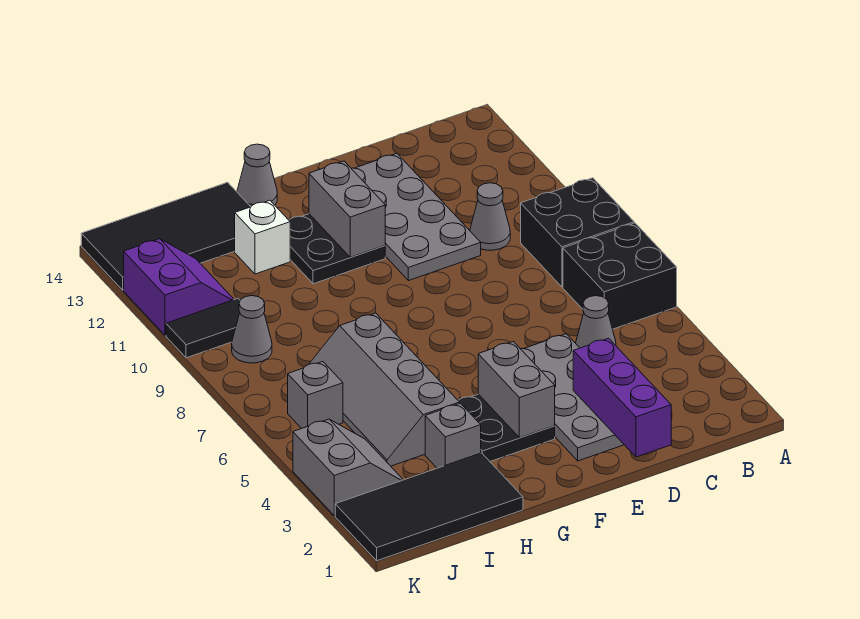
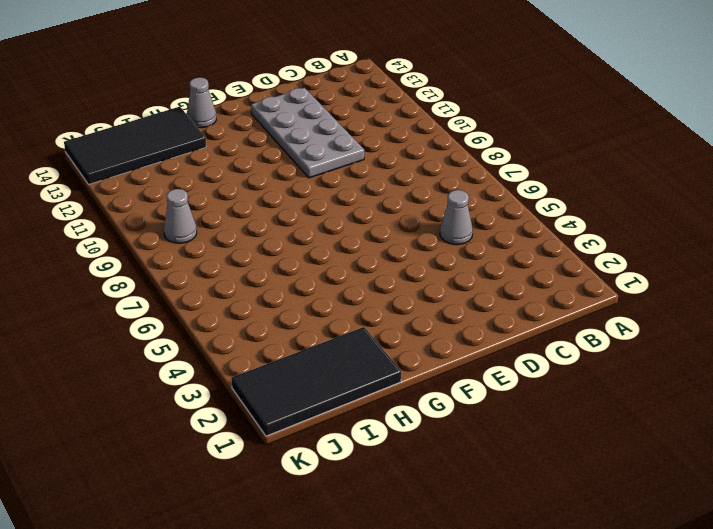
none -> black brick A6:B7 level 1
none -> black brick A8:B9 level 1
none -> grey cone C10 level 1

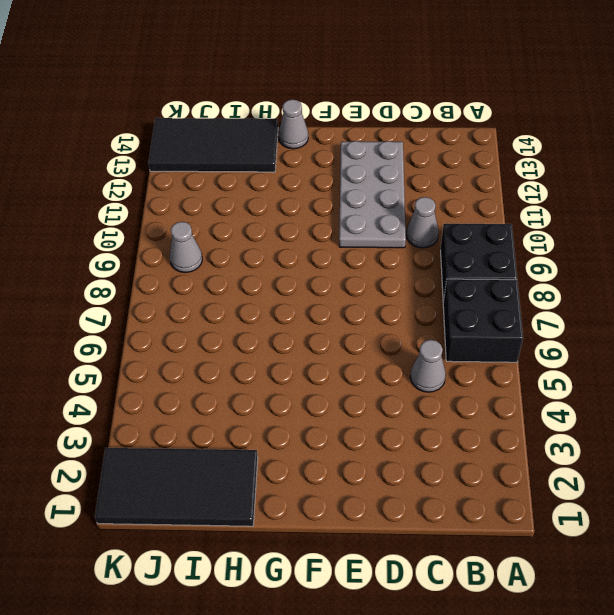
none -> grey plate D2:E5 level 1
none -> black plate F3:G4 level 1
none -> black plate F11:G12 level 1

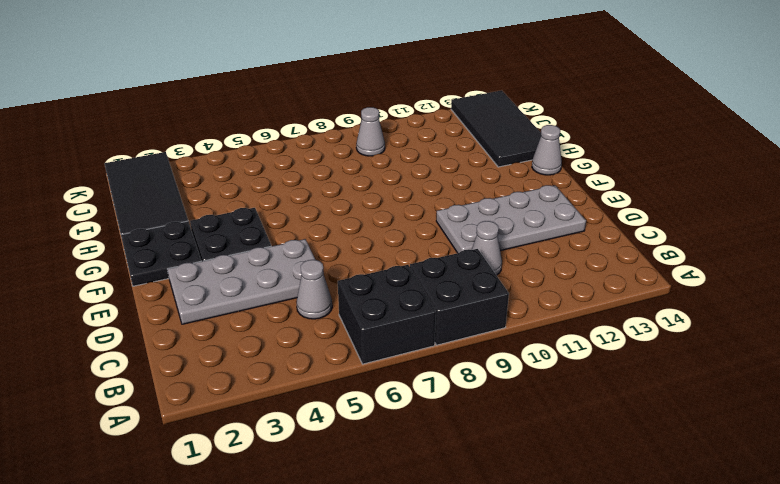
black plate F1:G2 level 1 -> black plate F11:G12 level 1
none -> grey brick H3 level 1
none -> grey slope H4:I7 level 1 top H
none -> white brick H12 level 1

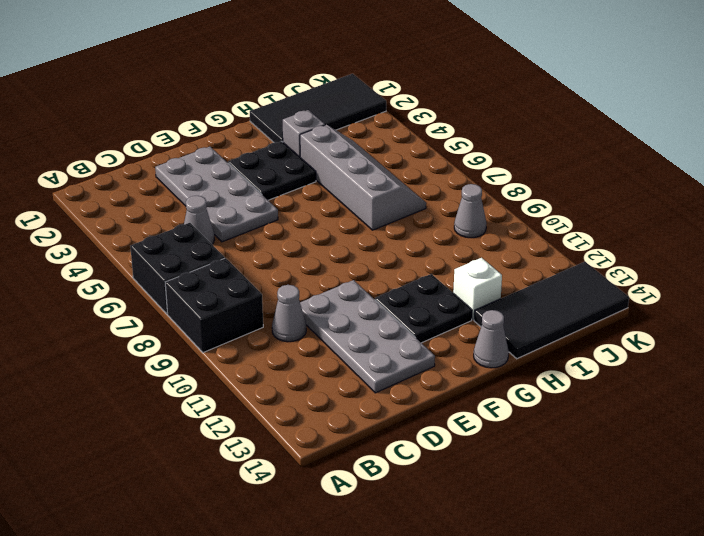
none -> grey slope J3:K4 level 1 top K
none -> grey brick J6 level 1
none -> black tile J10:K10 level 1

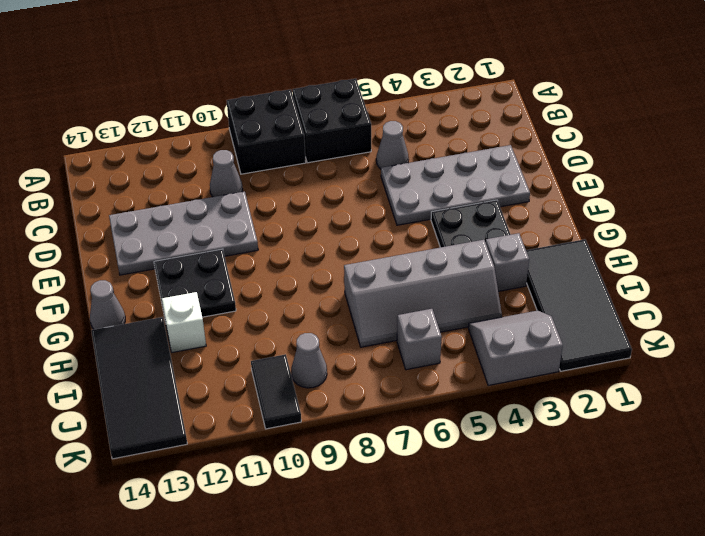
none -> purple slope J11:K12 level 1 top K
none -> purple brick D1:D3 level 2
none -> grey brick F3:F4 level 2

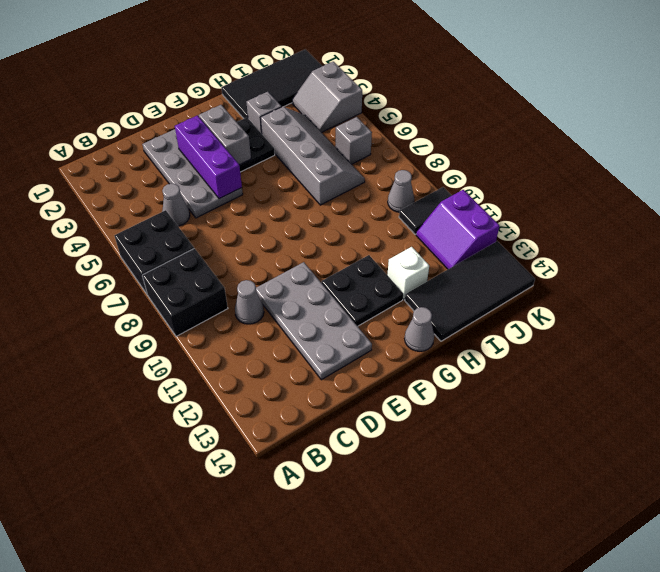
purple brick E3:E5 level 2 -> purple brick D1:D3 level 2
none -> grey brick F11:F12 level 2

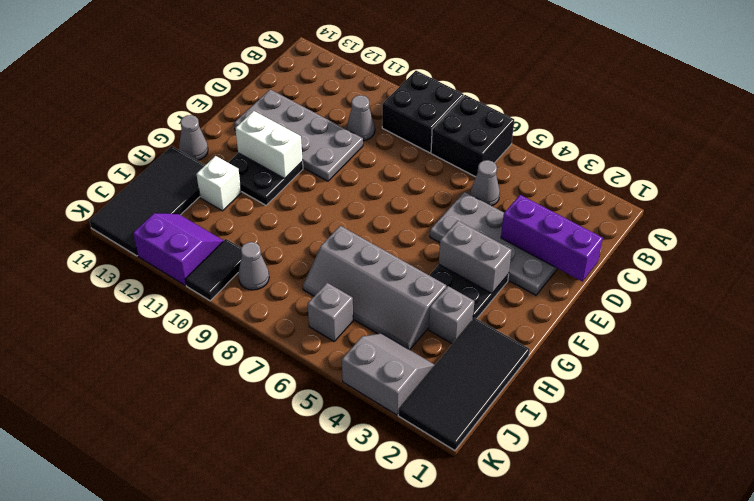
white brick F11:F12 level 2 -> grey brick F11:F12 level 2

